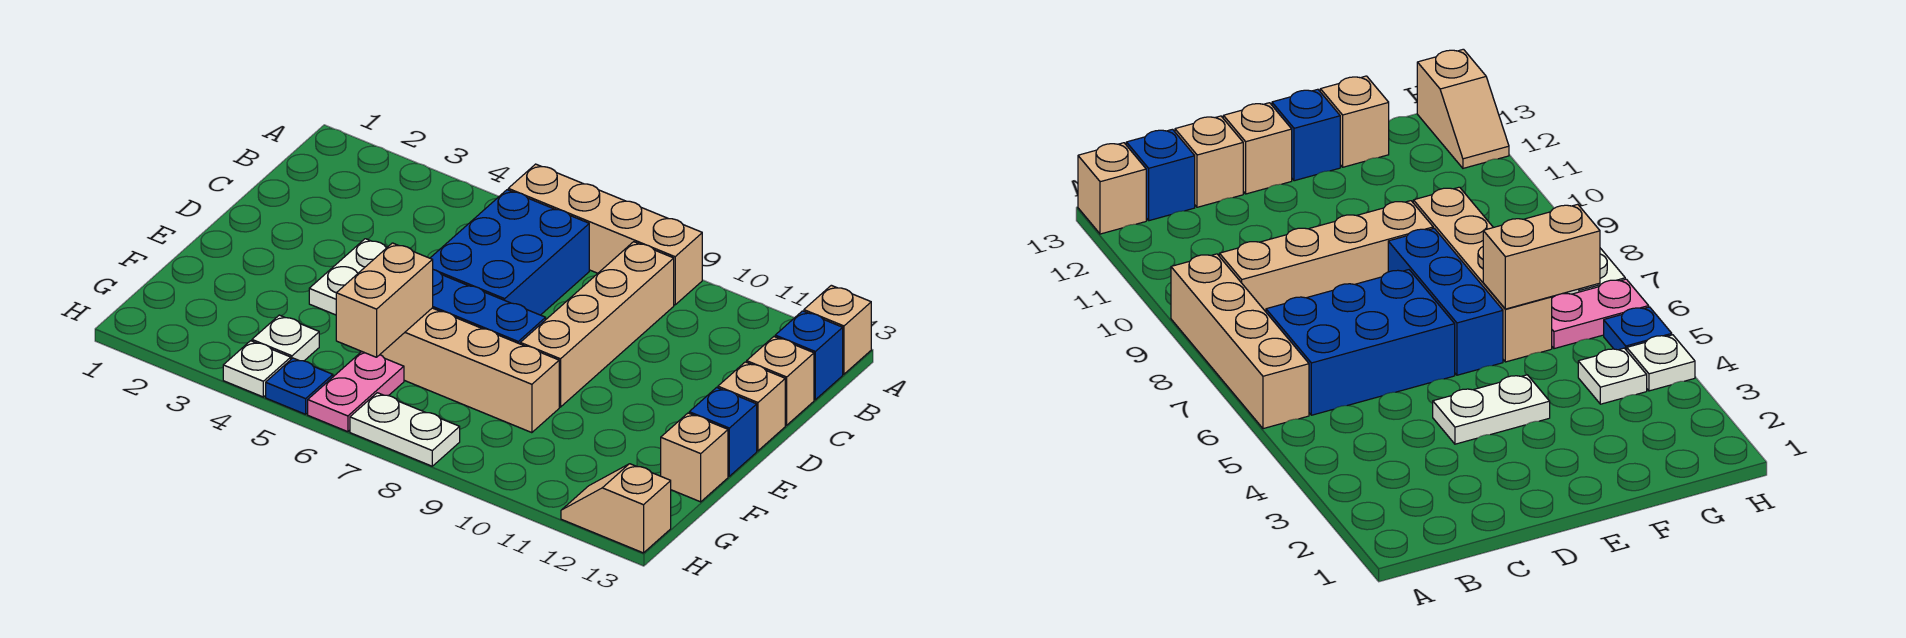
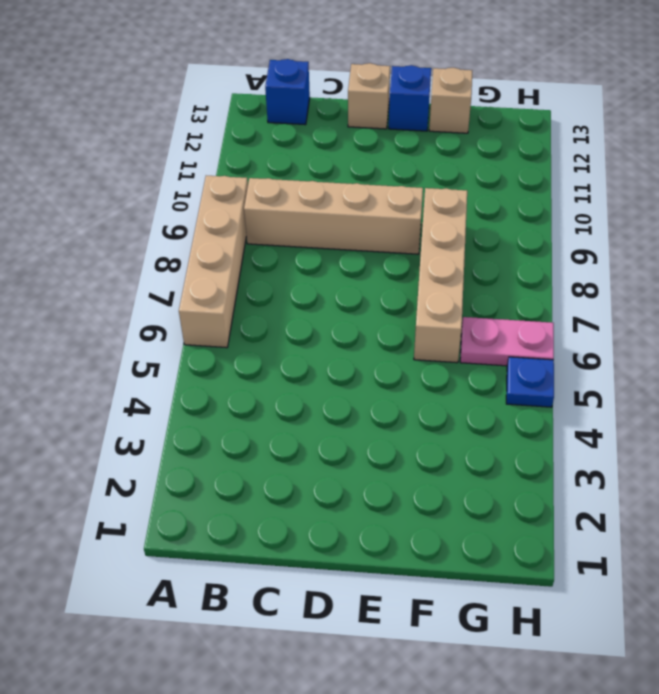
none -> tan brick A13 level 1
none -> blue brick B6:D7 level 1
none -> tan brick C13 level 1

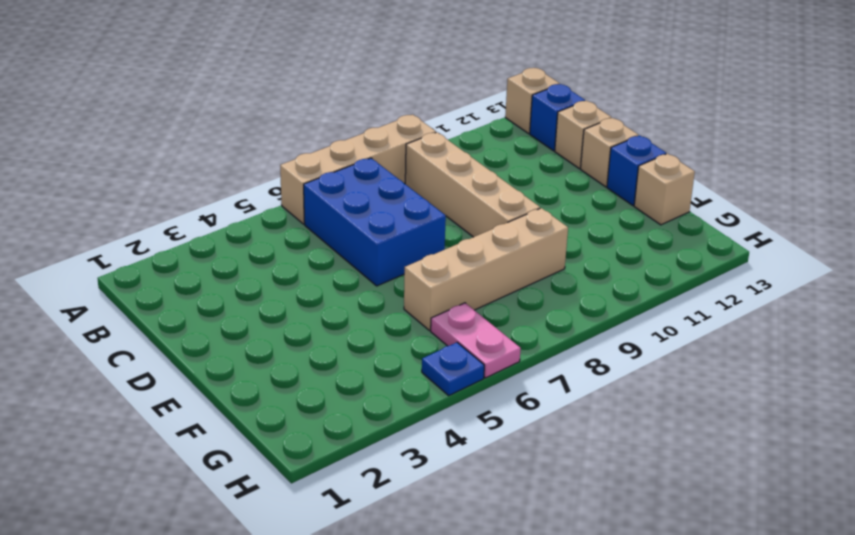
none -> white plate D4:E4 level 1
none -> blue brick E6:E8 level 1
none -> white plate G4 level 1

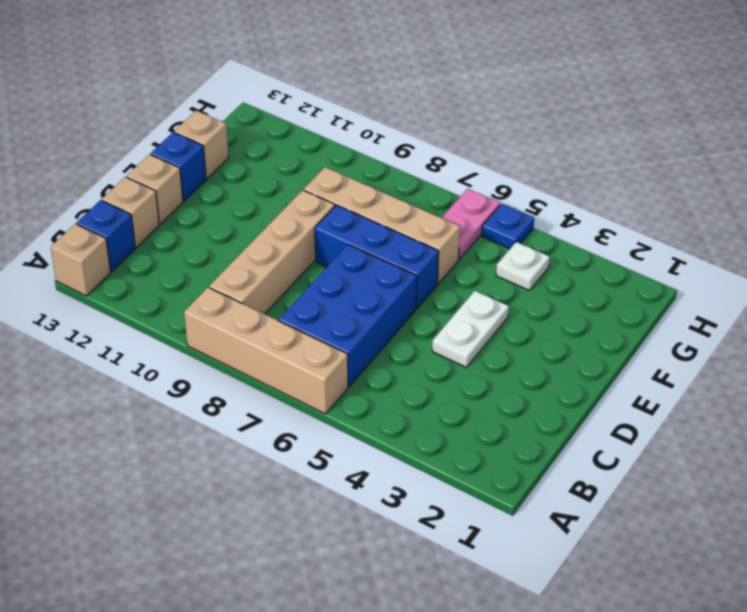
none -> white plate H4 level 1
none -> white plate H7:H8 level 1
none -> tan slope H12:H13 level 1 top 13

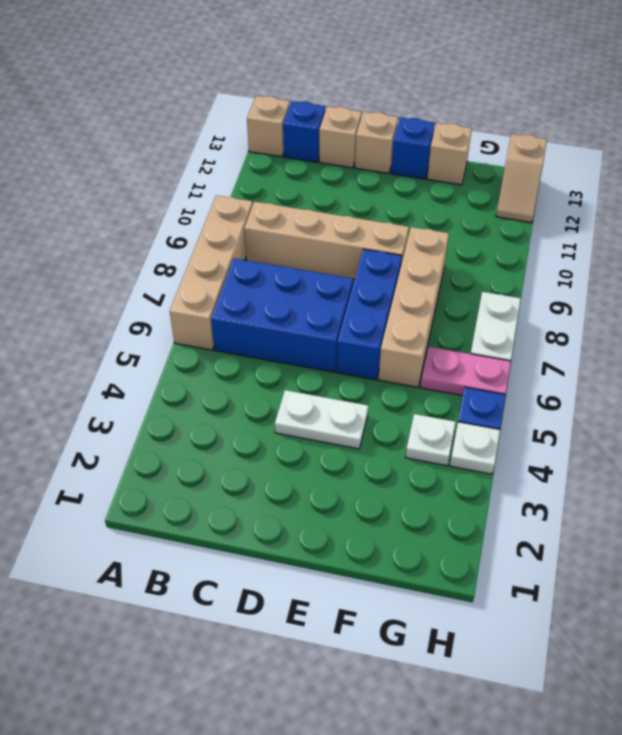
none -> tan brick F6:G6 level 2

